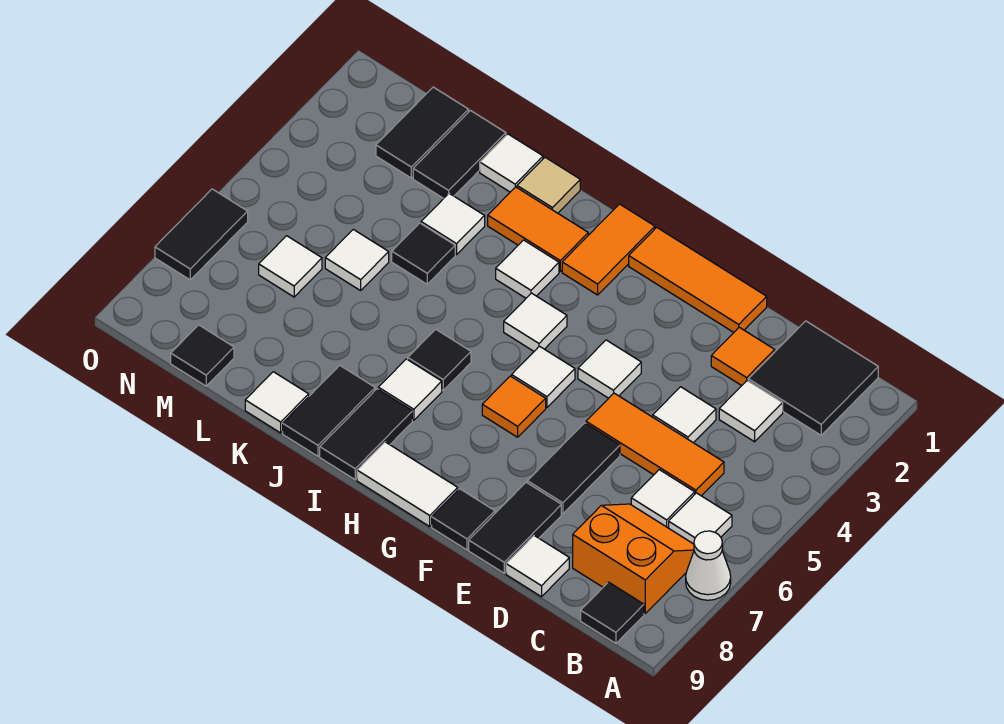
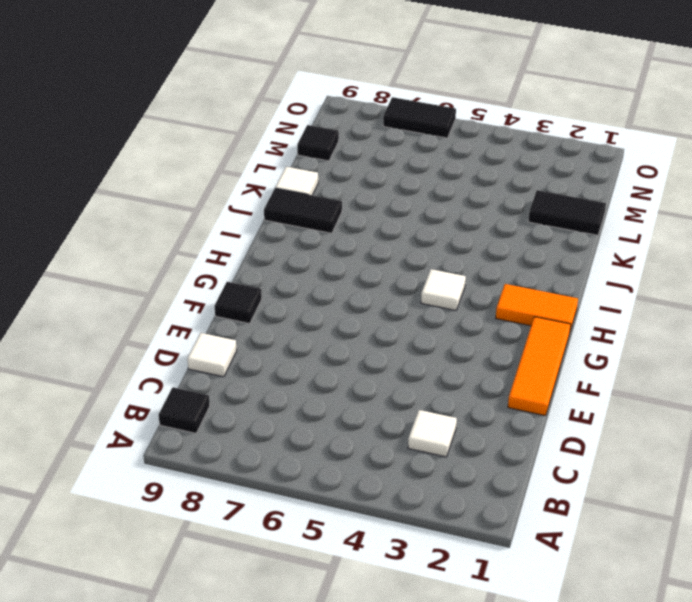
none -> white cone A7 level 1
none -> black tile B1:C2 level 1
none -> white tile B6 level 1
none -> orange slope B7:C8 level 1 top 8

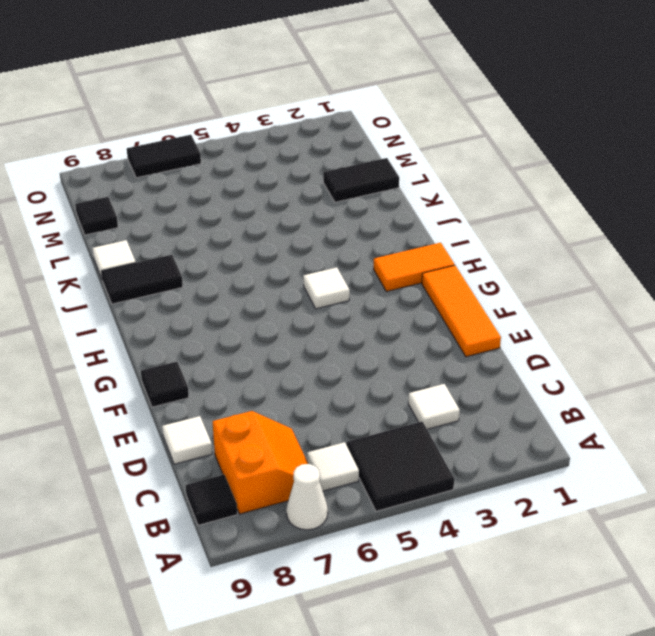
black tile A4:B5 level 1 -> black tile B1:C2 level 1
none -> orange tile C5:E5 level 1
none -> white tile C6 level 1
none -> orange tile D2 level 1
none -> white tile D4 level 1

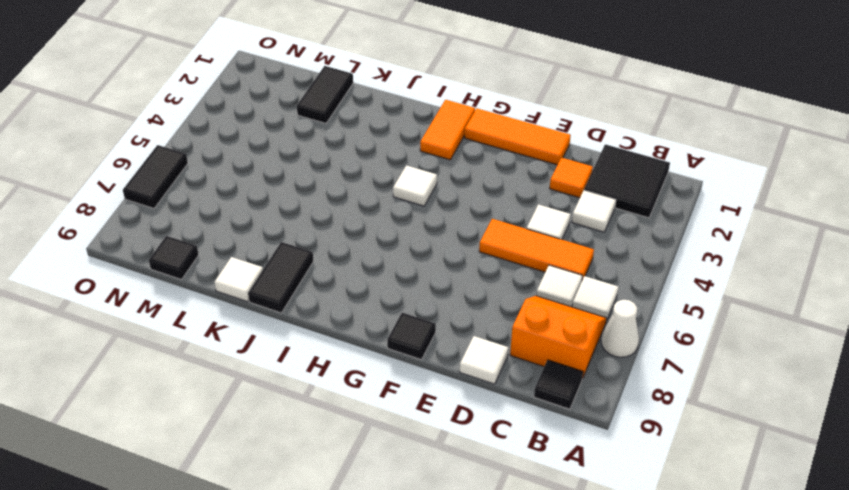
none -> black tile E6:E7 level 1
none -> black tile E8:E9 level 1
none -> white tile F4 level 1
none -> white tile G5 level 1

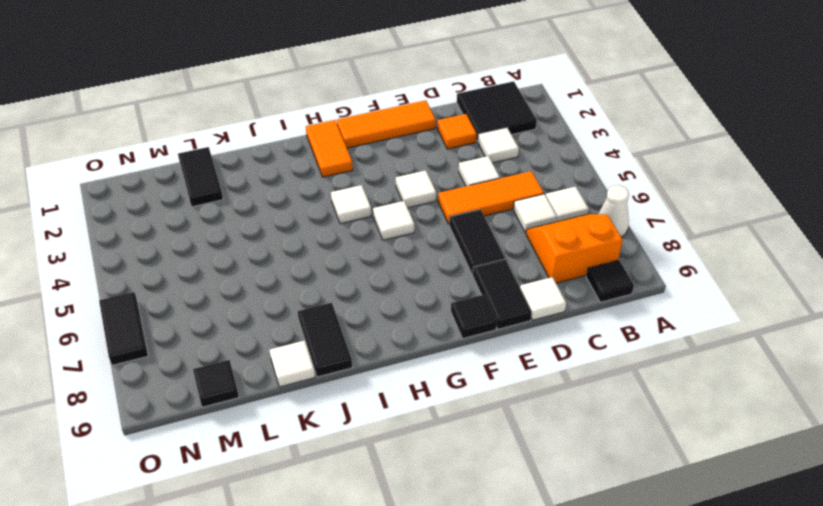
none -> orange tile G6 level 1
none -> white tile G9:H9 level 1
none -> orange tile I2:J2 level 1
none -> white tile I3 level 1

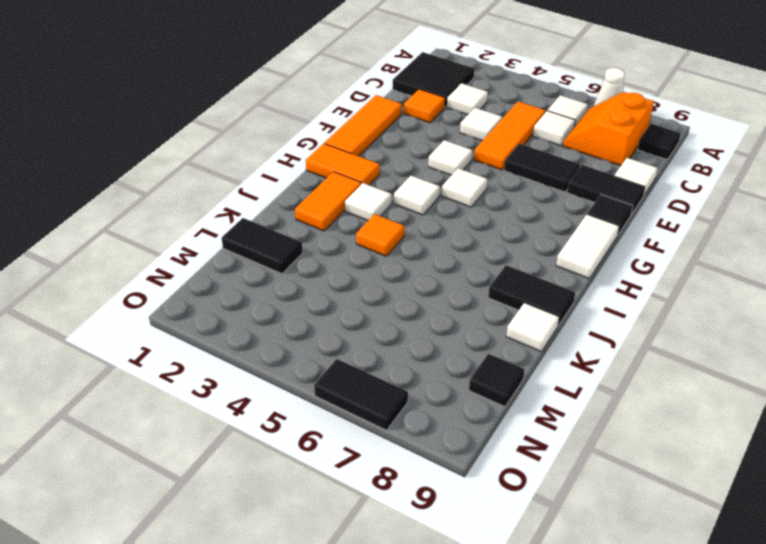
orange tile J4 level 1 -> orange tile G6 level 1
none -> black tile I6 level 1
none -> white tile I7 level 1
none -> black tile I8:I9 level 1
none -> tan tile J1 level 1

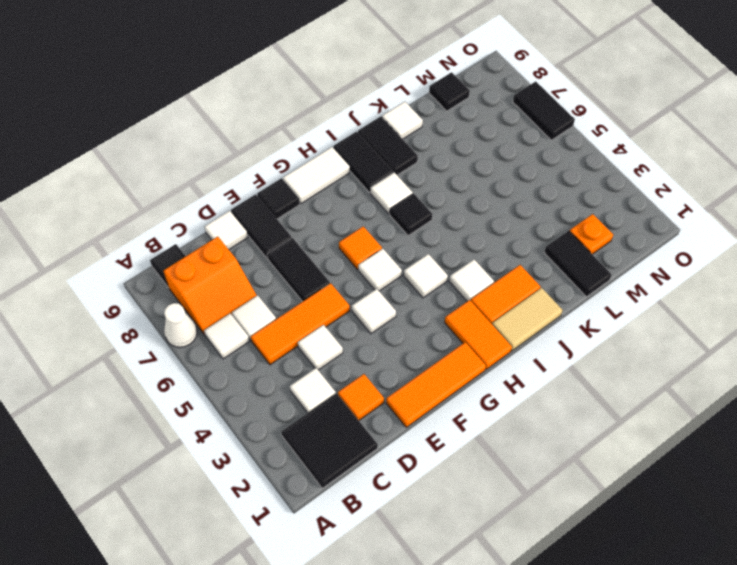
tan tile I1:J1 level 1 -> tan tile J1 level 1
orange plate M2 level 1 -> black tile M1:M2 level 1
none -> white tile K1 level 1
none -> white tile K3 level 1
none -> black tile K4 level 1
none -> white tile L5 level 1

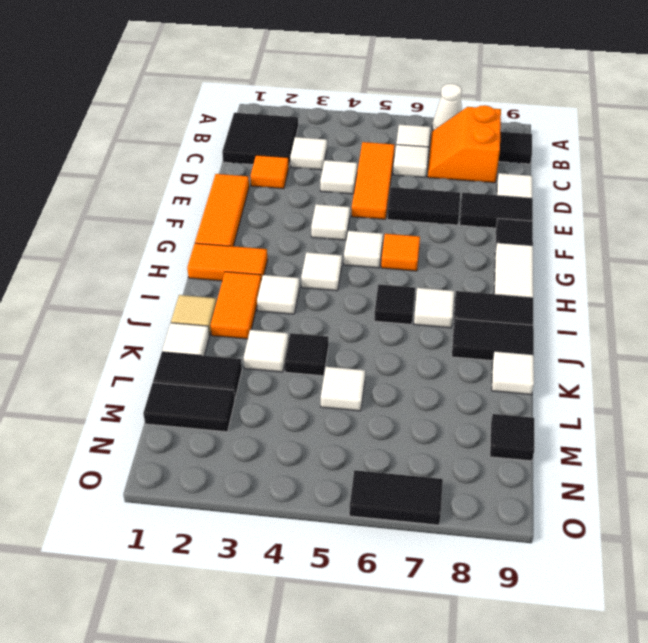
none -> white tile M6 level 1

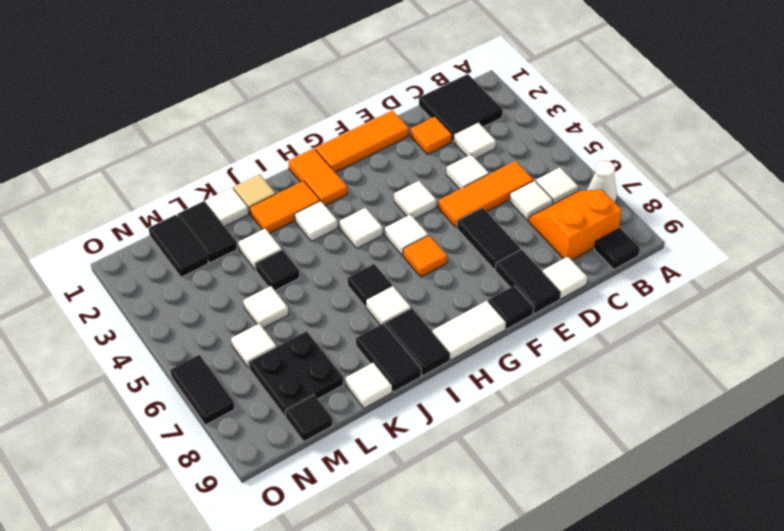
black plate L7:M8 level 1 -> none

